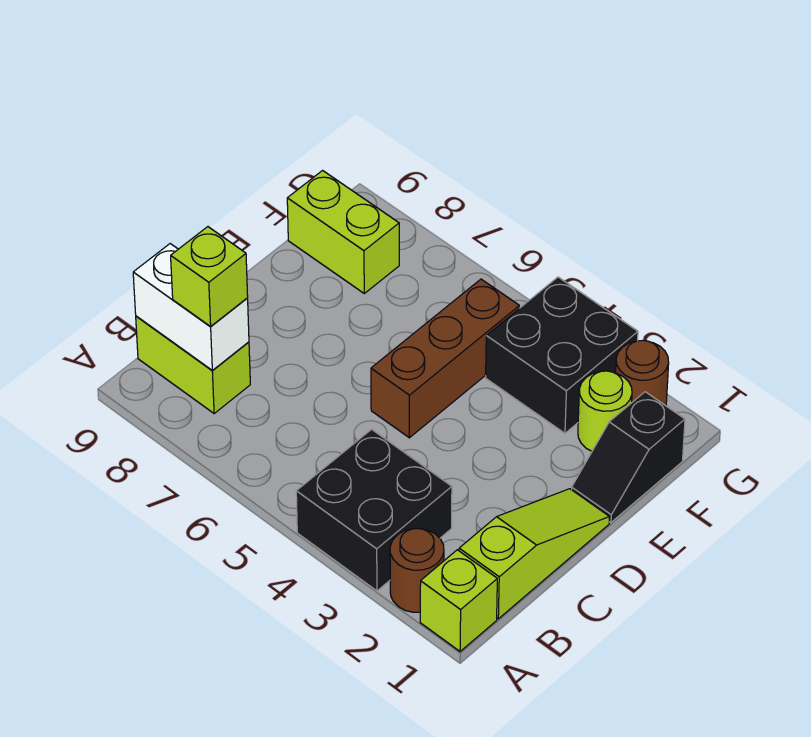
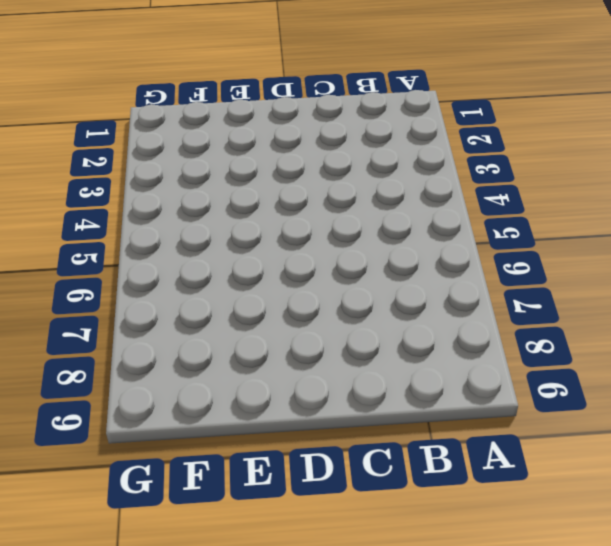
none -> lime brick A1 level 1
none -> brown round brick A2 level 1
none -> black brick A3:B4 level 1

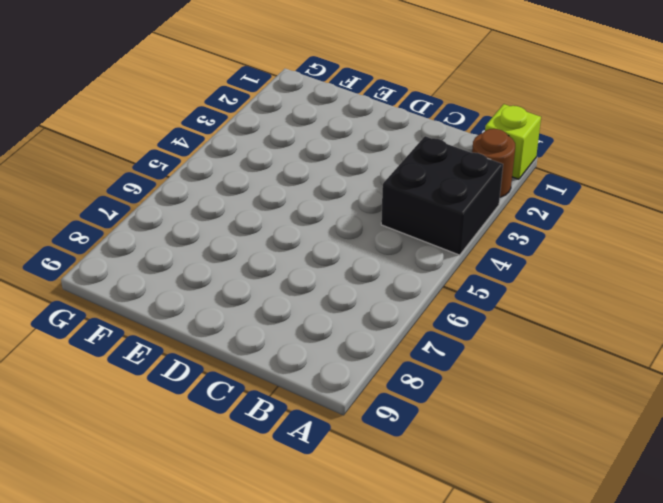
none -> lime slope B1:D1 level 1 top B
none -> lime brick B8:B9 level 1
none -> brown brick D5:F5 level 1

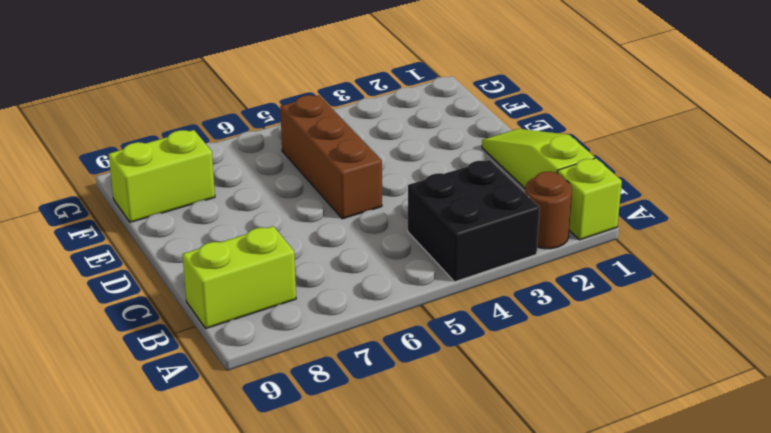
none -> black slope E1:F1 level 1 top F
none -> lime round brick F2 level 1
none -> black brick F3:G4 level 1

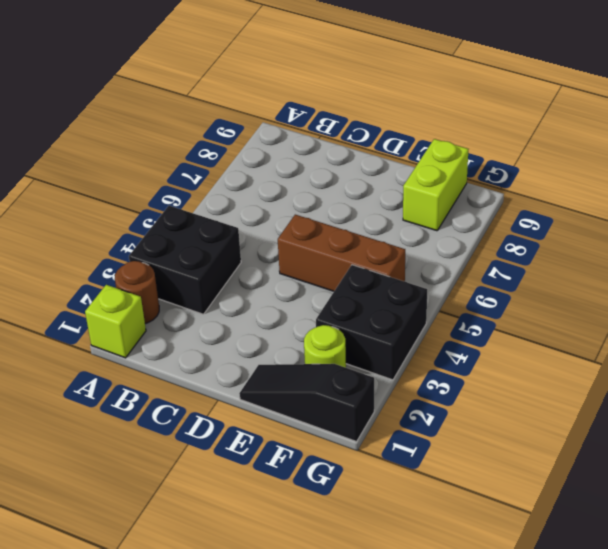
black slope E1:G1 level 1 top G -> black slope E1:F1 level 1 top F
none -> lime slope B1:D1 level 1 top B
none -> lime brick B8:B9 level 1
none -> brown round brick G2 level 1

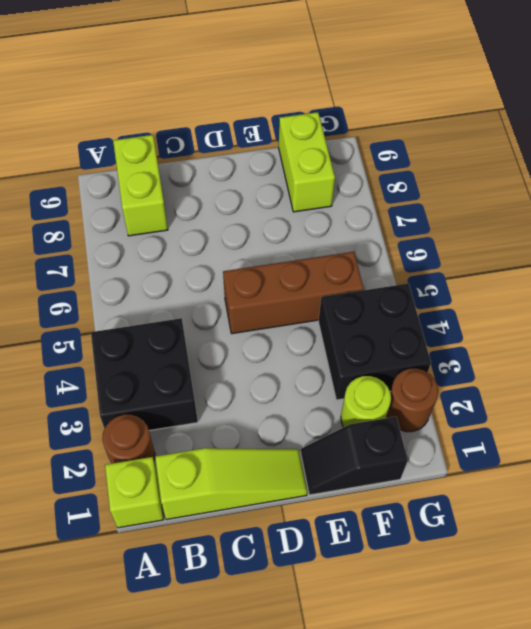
none -> white brick B8:B9 level 2
none -> lime brick B8 level 3

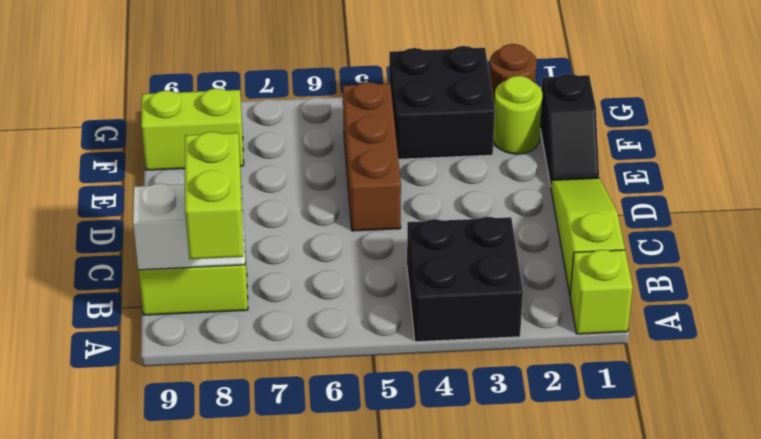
lime brick A8:B8 level 3 -> lime brick B8 level 3
none -> brown round brick A2 level 1

